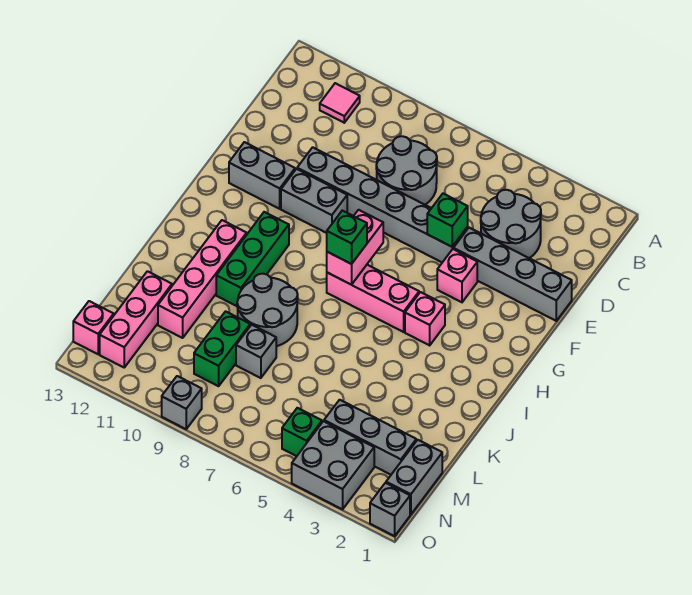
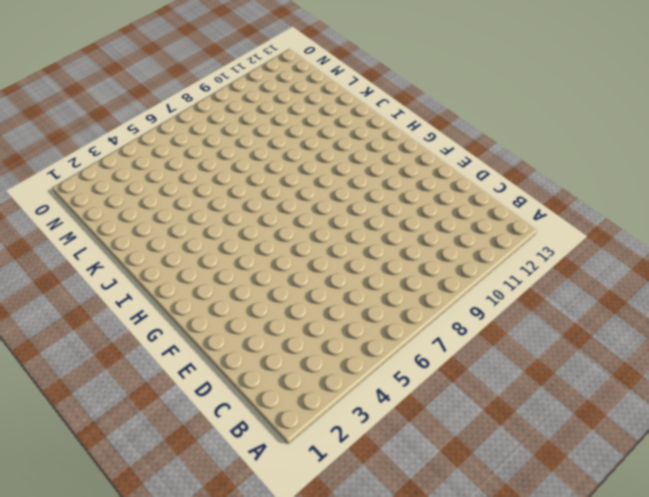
none -> pink tile B11 level 1
none -> grey round brick C3:D4 level 1
none -> grey round brick C7:D8 level 1

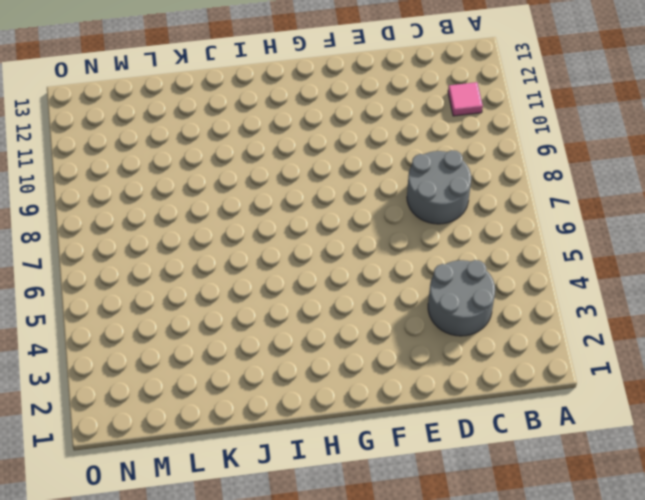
none -> grey brick E1:E4 level 1
none -> grey brick E5:E10 level 1
none -> pink brick F4 level 1

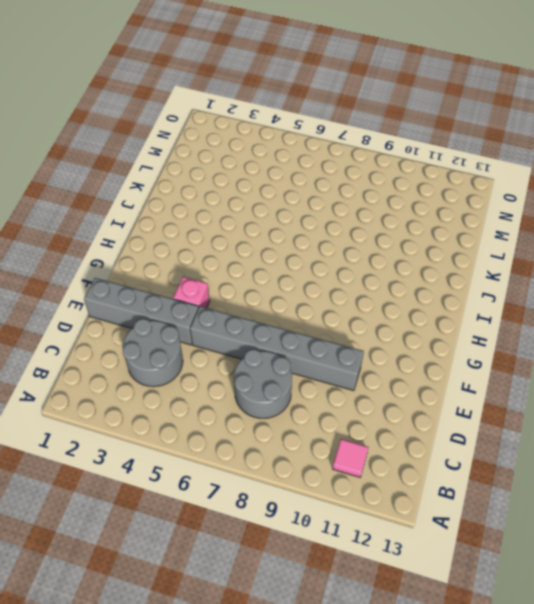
none -> grey brick F9:F10 level 1
none -> grey brick F11:F12 level 1
none -> pink brick H4 level 1

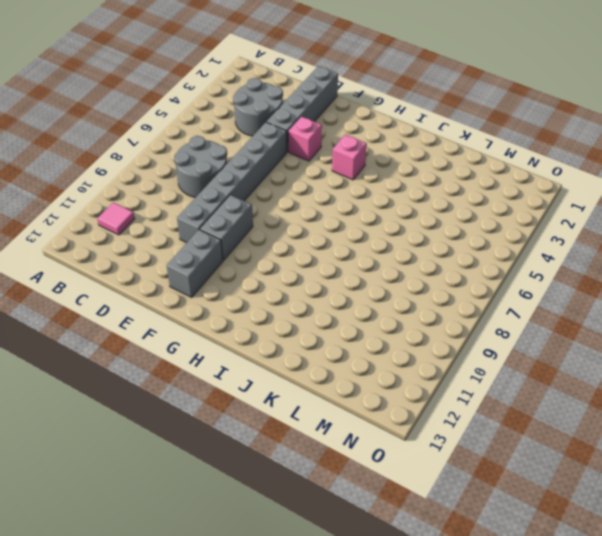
none -> pink brick H5:H7 level 1
none -> green brick H10:J10 level 1
none -> pink brick I11:L11 level 1

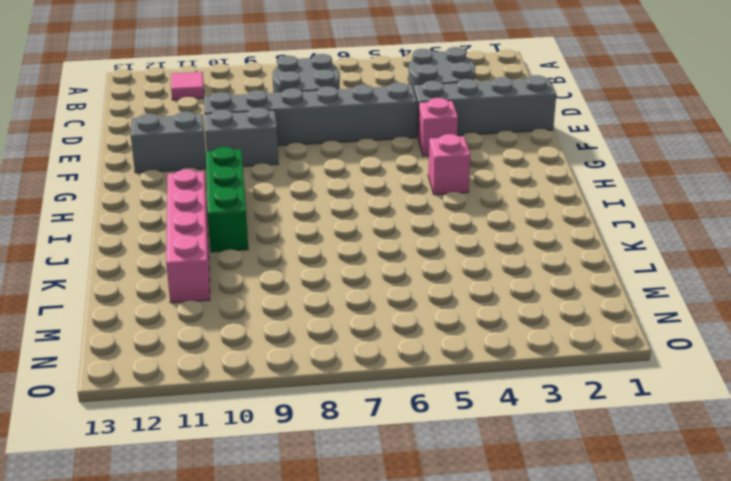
none -> pink brick H5:H7 level 1
none -> grey round brick J8:K9 level 1
none -> grey brick L8 level 1

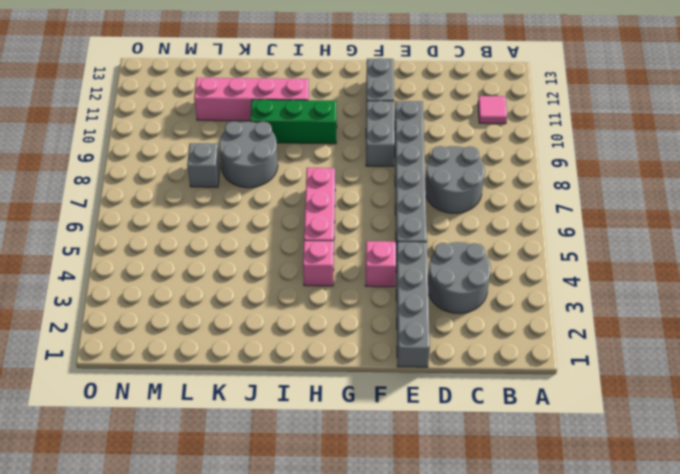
none -> green brick L9:M9 level 1
none -> pink brick L12:N12 level 1
none -> grey brick M1:N1 level 1

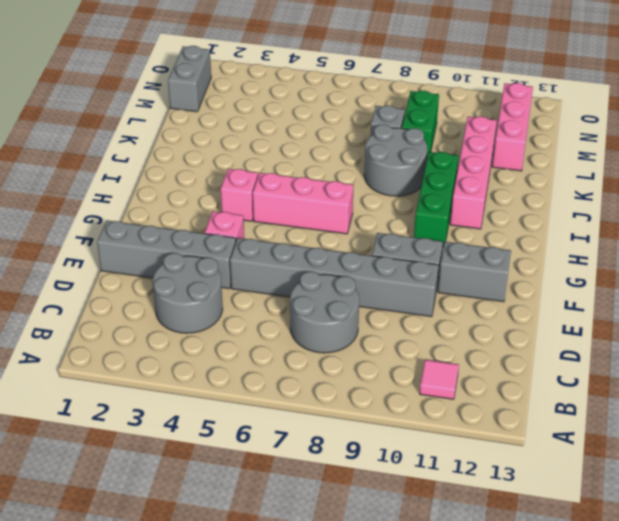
none -> grey brick M2:M4 level 1
none -> grey brick N3:O4 level 1
none -> green brick N5 level 1

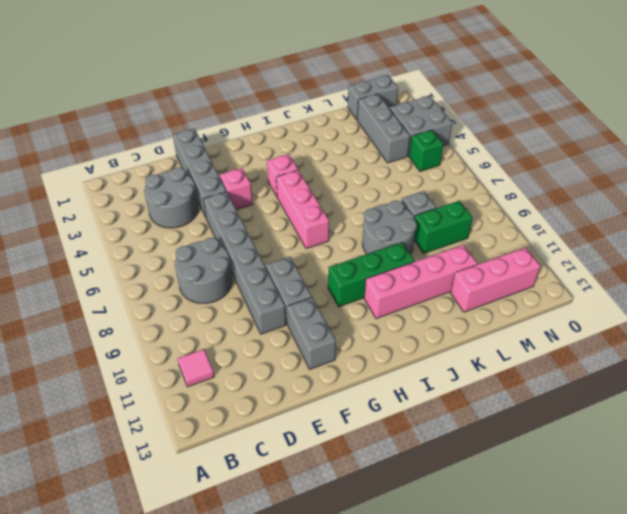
none -> pink brick N13 level 1
none -> grey brick O1 level 1
none -> grey brick O9 level 1

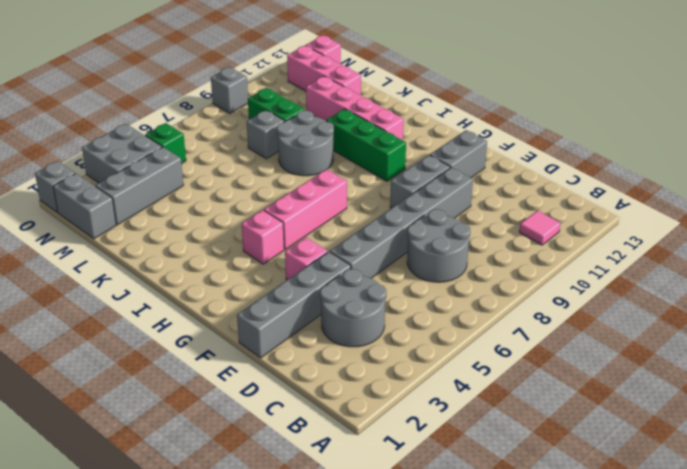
none -> green brick E5 level 2
none -> pink brick G7:H7 level 2
none -> green brick H7 level 3

